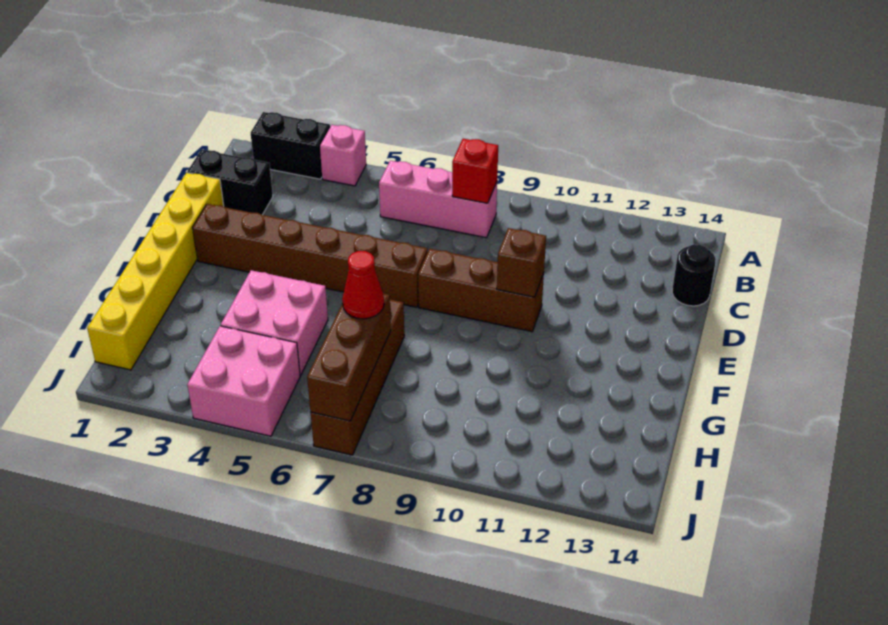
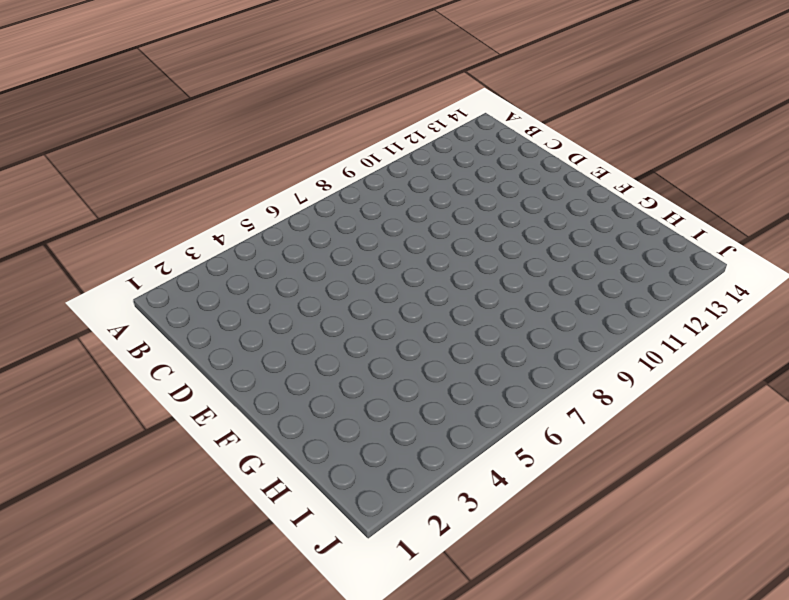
none -> black brick A2:A3 level 1
none -> pink brick A4 level 1
none -> pink brick B6:B8 level 1

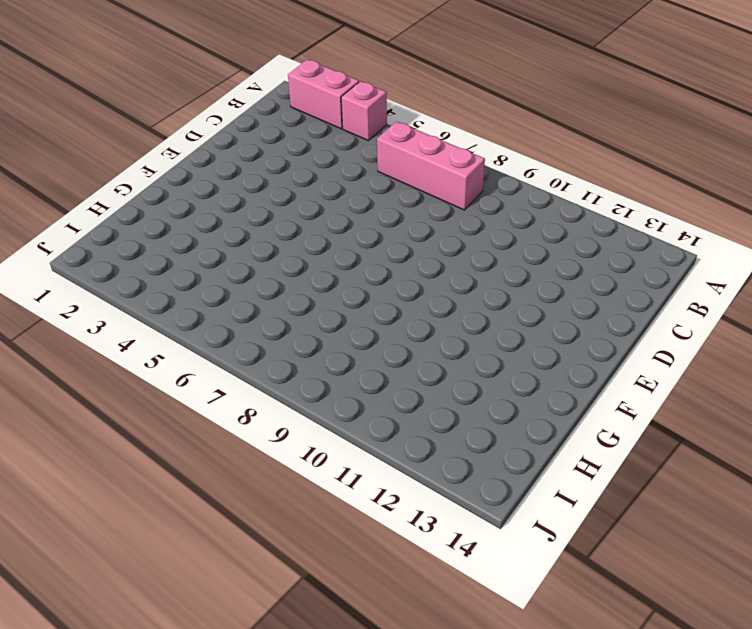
pink brick A2:A3 level 1 -> black brick A2:A3 level 1
none -> black brick C1:C2 level 1
none -> black round brick C14 level 1
none -> yellow brick D1:I1 level 1

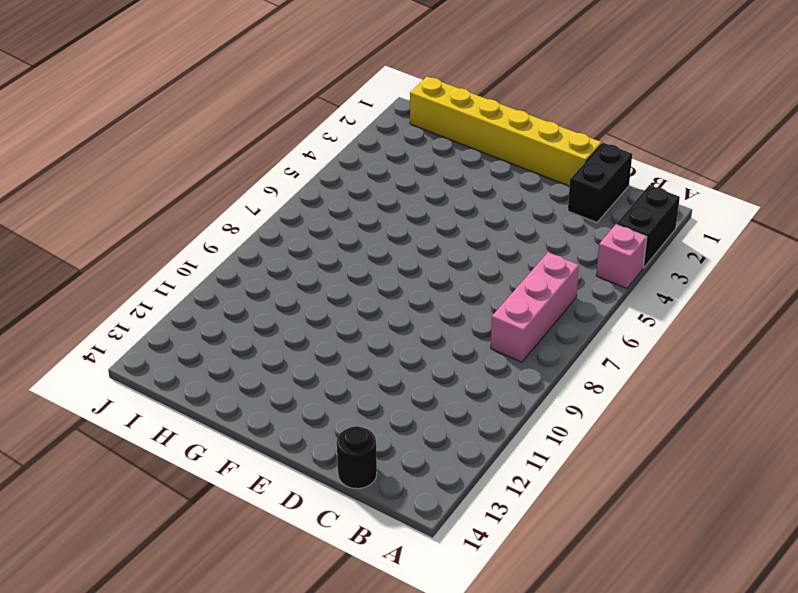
none -> brown brick E2:E7 level 1
none -> brown brick E8:E10 level 1
none -> pink brick G4:H5 level 1

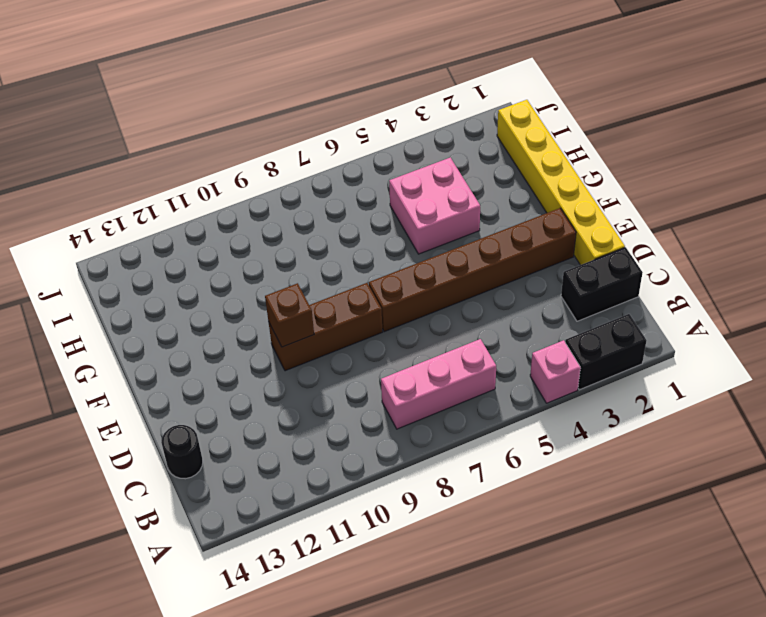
none -> brown brick G7:J7 level 1
none -> pink brick I4:J5 level 1
none -> red brick B8 level 2

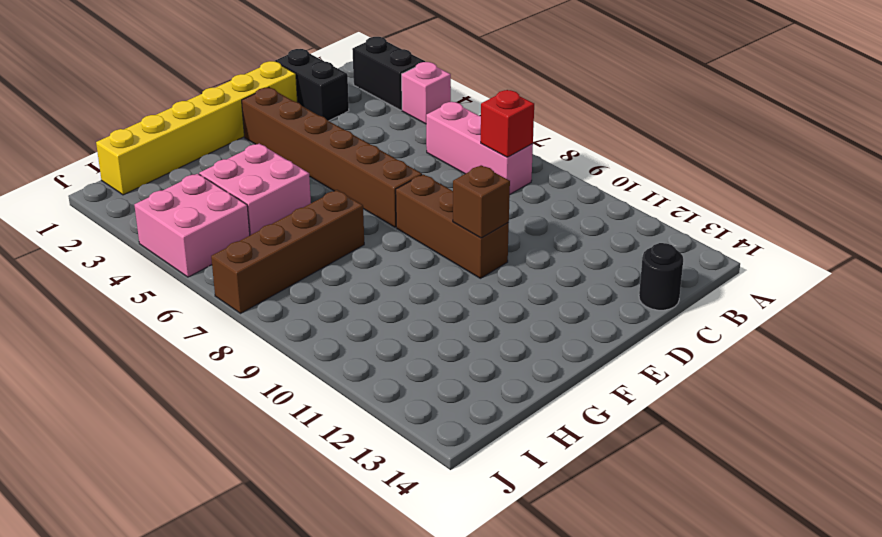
none -> brown brick H7:J7 level 2
none -> red cone H7 level 3

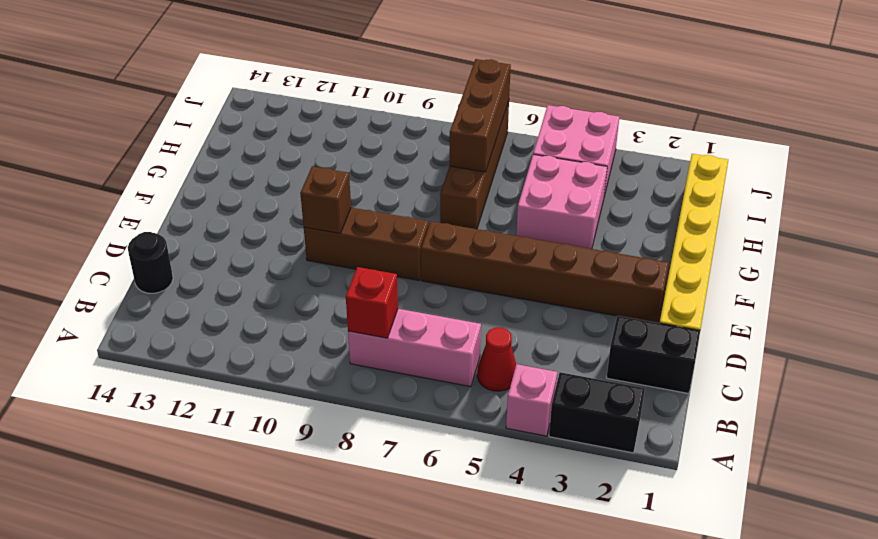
red cone B5 level 1 -> red cone H7 level 3

